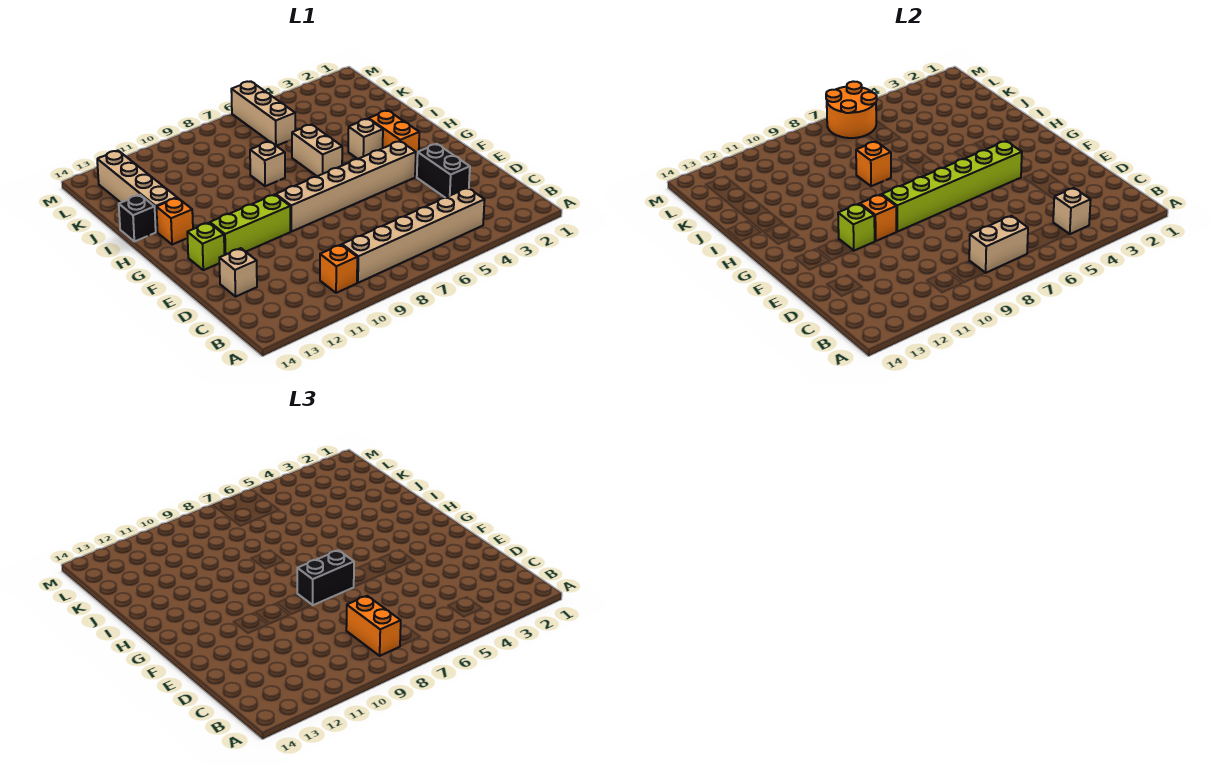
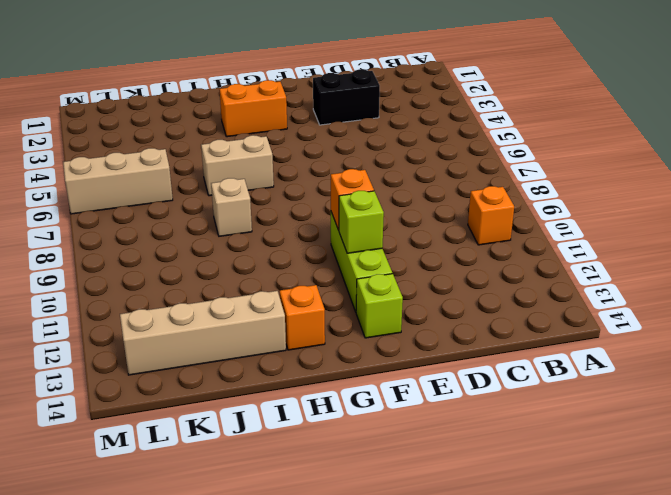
none -> tan brick B4:B9 level 1
none -> tan brick D13 level 1
none -> tan brick F4:F9 level 1

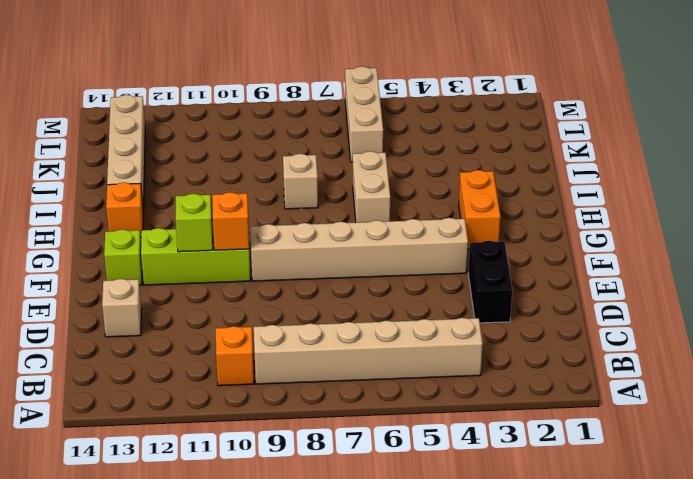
none -> tan brick H4 level 1
none -> black brick I14 level 1
none -> tan brick B4 level 2

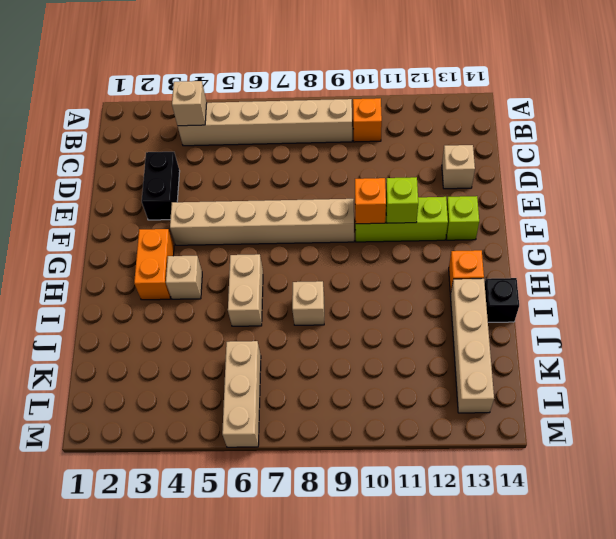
none -> tan brick B7:B8 level 2
none -> lime brick F4:F9 level 2
none -> orange brick I8 level 2

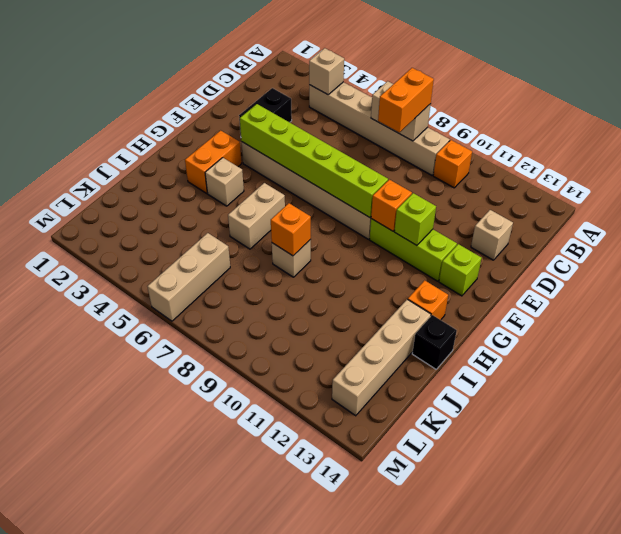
none -> orange round brick L6:M7 level 2
none -> black brick F7:F8 level 3

